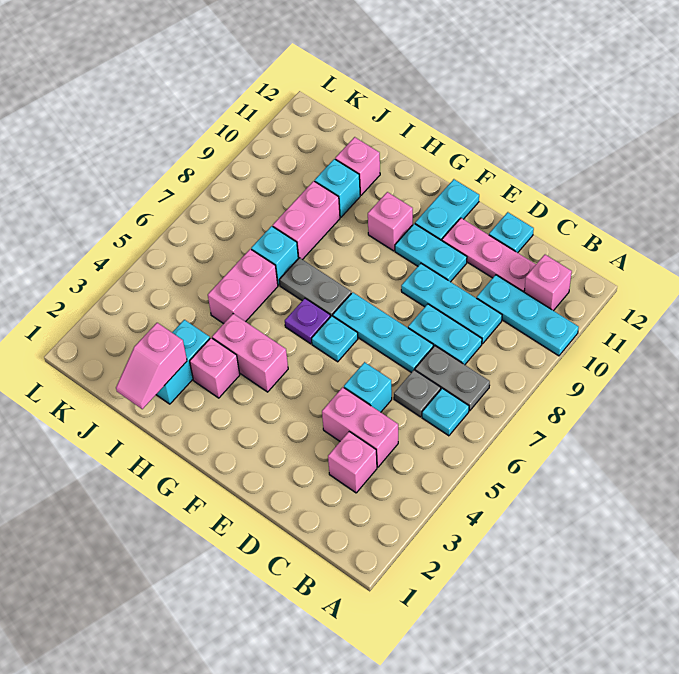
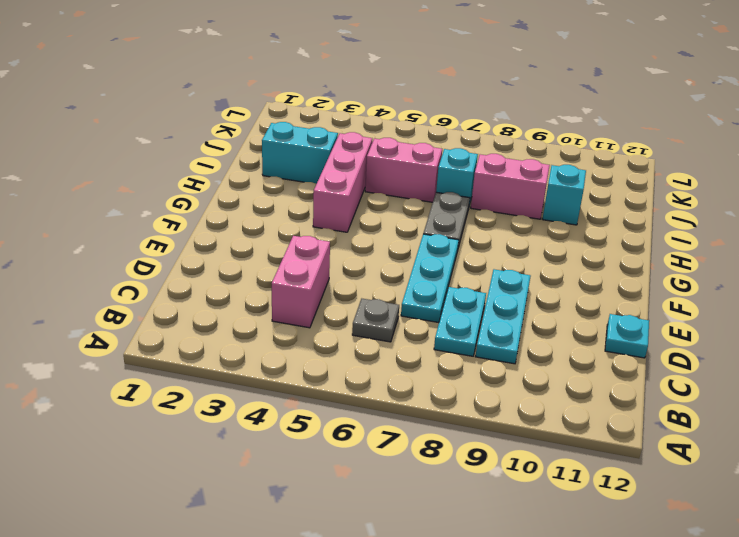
pink brick G4:I4 level 1 -> pink brick G4:H4 level 1
none -> cyan plate A10:C10 level 1
none -> cyan plate B6 level 1
none -> grey plate B7:C7 level 1

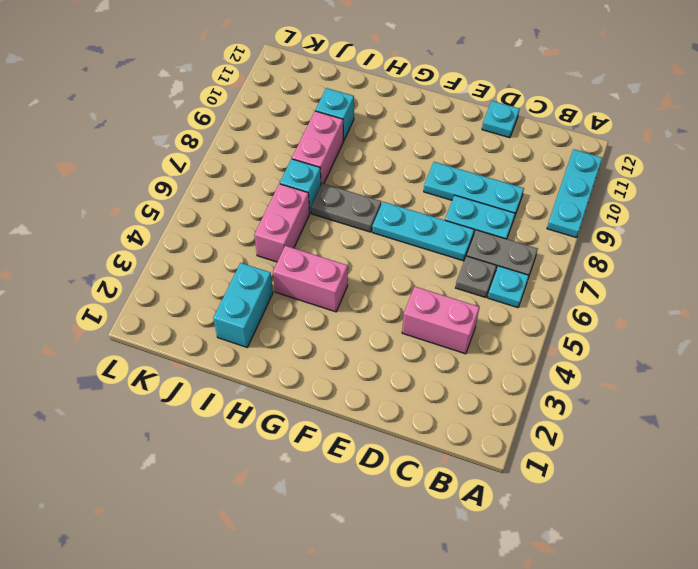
cyan plate A9:A11 level 1 -> cyan plate A10:C10 level 1
none -> pink brick B11 level 1
none -> pink brick C3 level 1
none -> pink plate C11:E11 level 1

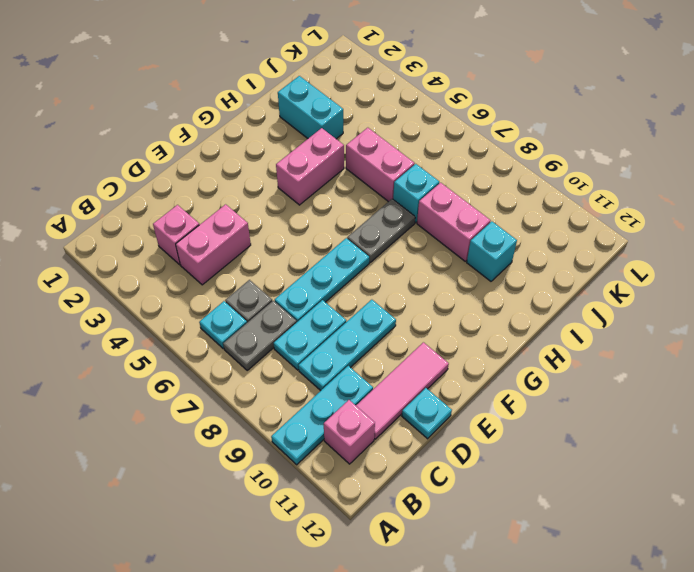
pink tile C11:E11 level 1 -> pink plate C11:E11 level 1
none -> cyan brick D5 level 1
none -> cyan plate E10:F10 level 1
none -> cyan plate F6 level 1

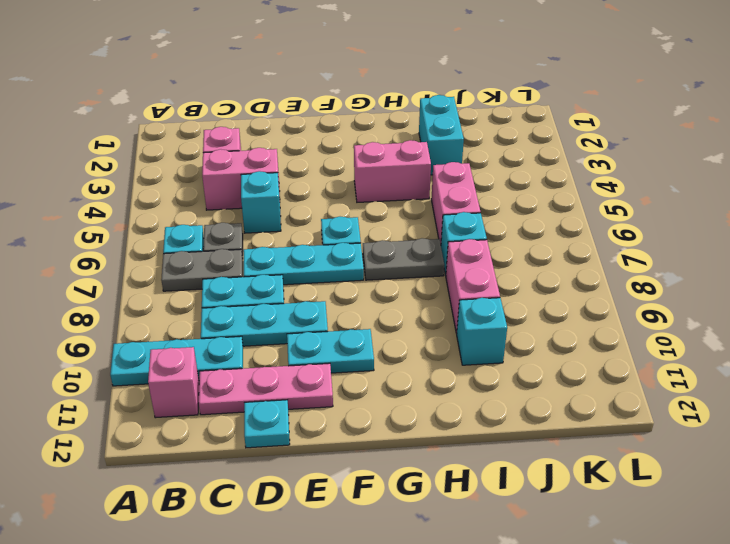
none -> cyan plate F11:F12 level 1
none -> purple plate G6 level 1
none -> pink brick G10 level 1

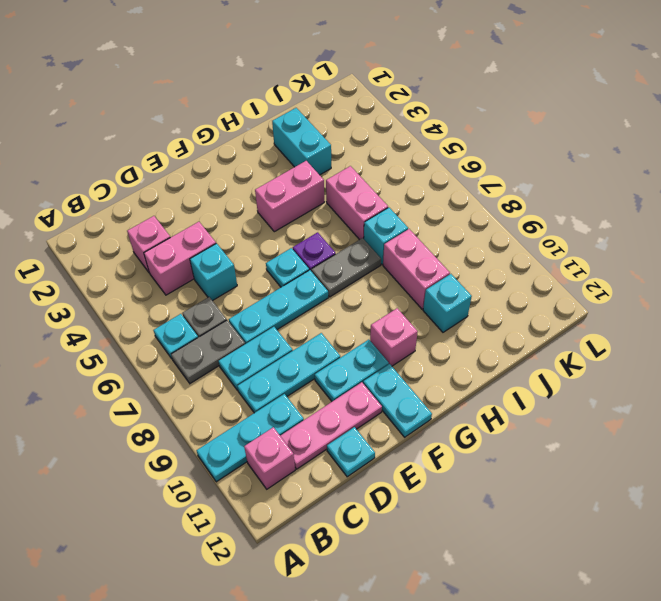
none -> pink brick H3 level 1
none -> pink brick I11 level 1
none -> pink slope I1:I2 level 2 top 2

